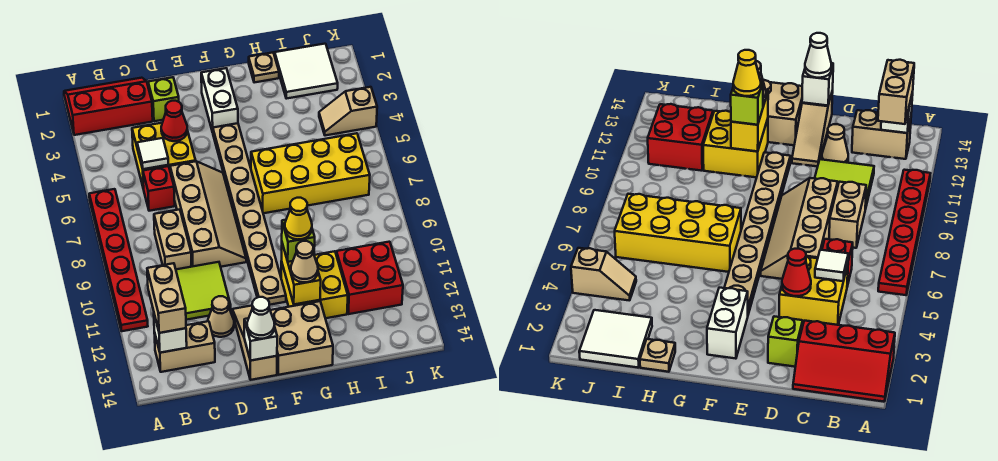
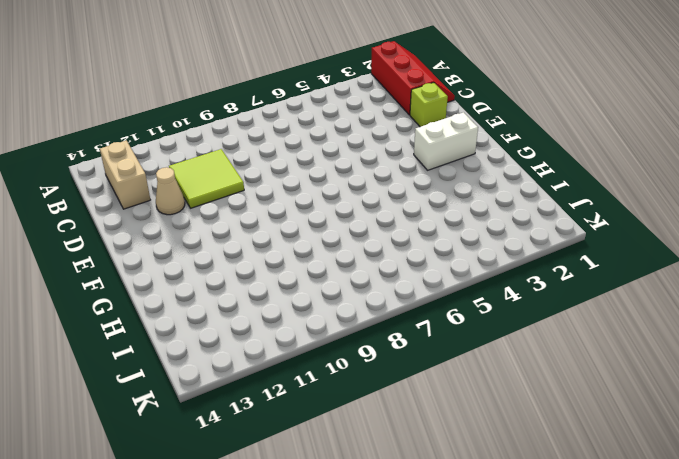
none -> red plate A6:A11 level 1
none -> yellow brick C4:D5 level 1
none -> red brick C6 level 1
none -> tan brick C8:C9 level 1

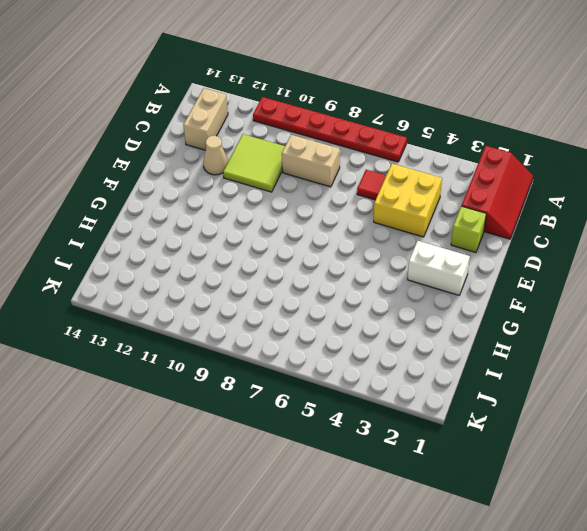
red tile C6 level 1 -> red brick C6 level 1
none -> tan slope D6:E9 level 1 top D
none -> tan slope E12:E14 level 1 top 14
none -> tan plate F4:F11 level 1
none -> tan brick F13:G14 level 1

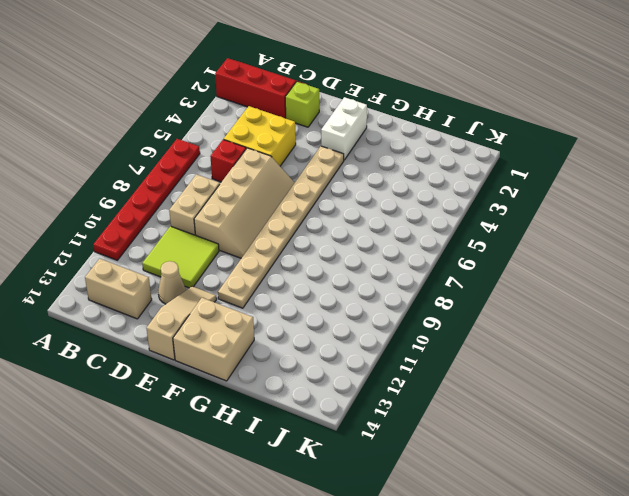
none -> yellow brick G6:J7 level 1
none -> yellow brick G11:H12 level 1
none -> tan plate H1 level 1
none -> white tile I1:J2 level 1

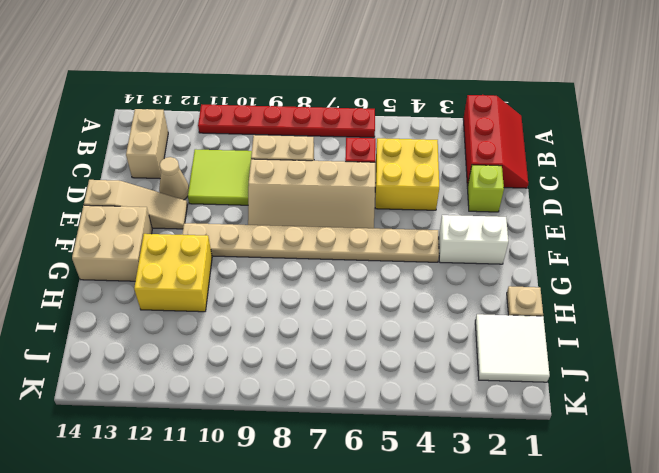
none -> yellow brick G6:J7 level 1
none -> red brick I11:J12 level 1
none -> tan slope J4:K4 level 1 top K
none -> white brick B13 level 2

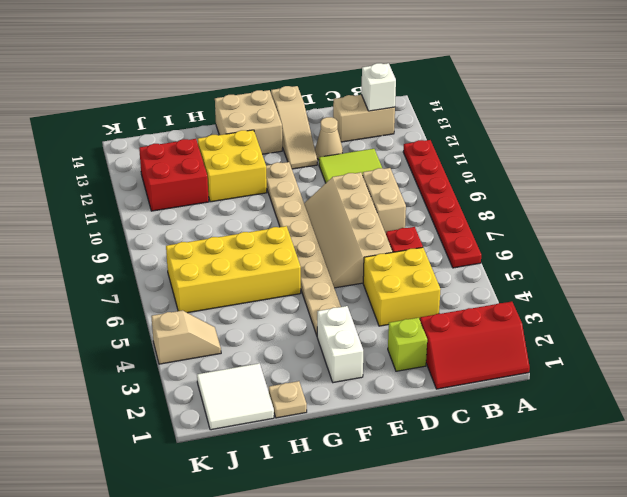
none -> white tile C5 level 2
none -> red cone D4 level 2
none -> white brick E14 level 2
none -> yellow brick G11:G12 level 2

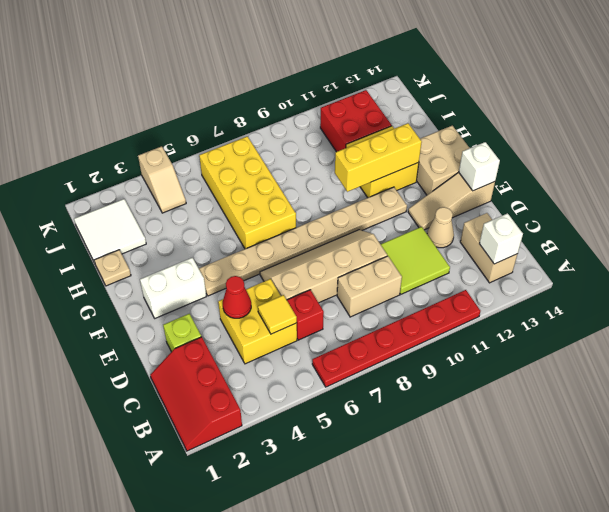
yellow tile C5 level 2 -> white tile C5 level 2
yellow brick G10:G12 level 2 -> yellow brick G11:G12 level 2
none -> tan brick B12:B13 level 3
none -> white cone E14 level 3
none -> lime brick G11 level 3
none -> tan cone G12 level 3

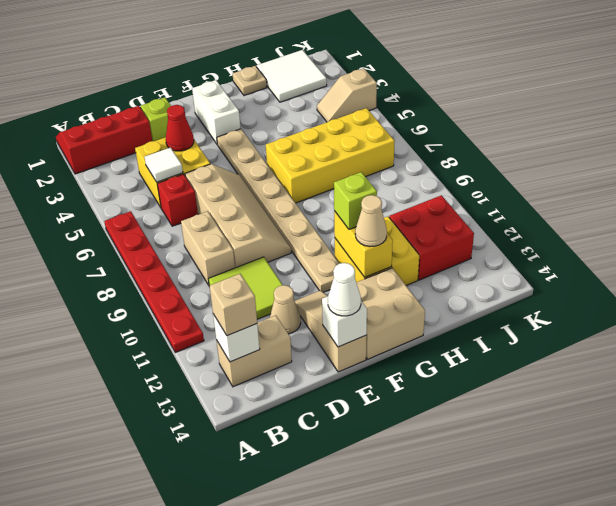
tan brick B13 level 3 -> tan brick B12:B13 level 3
none -> yellow cone G11 level 4

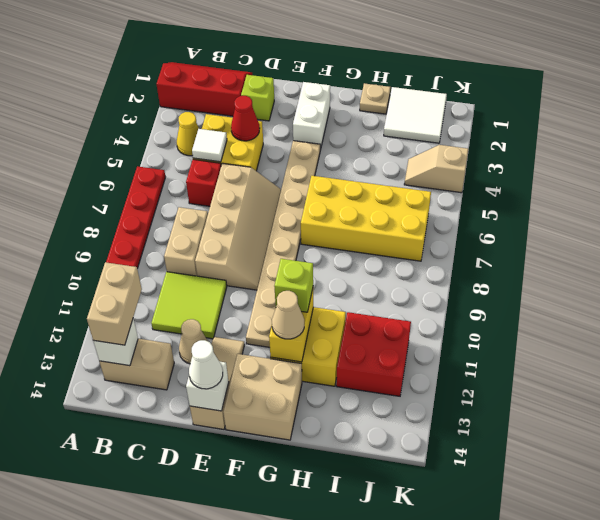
yellow cone B4 level 1 -> yellow cone G11 level 4

